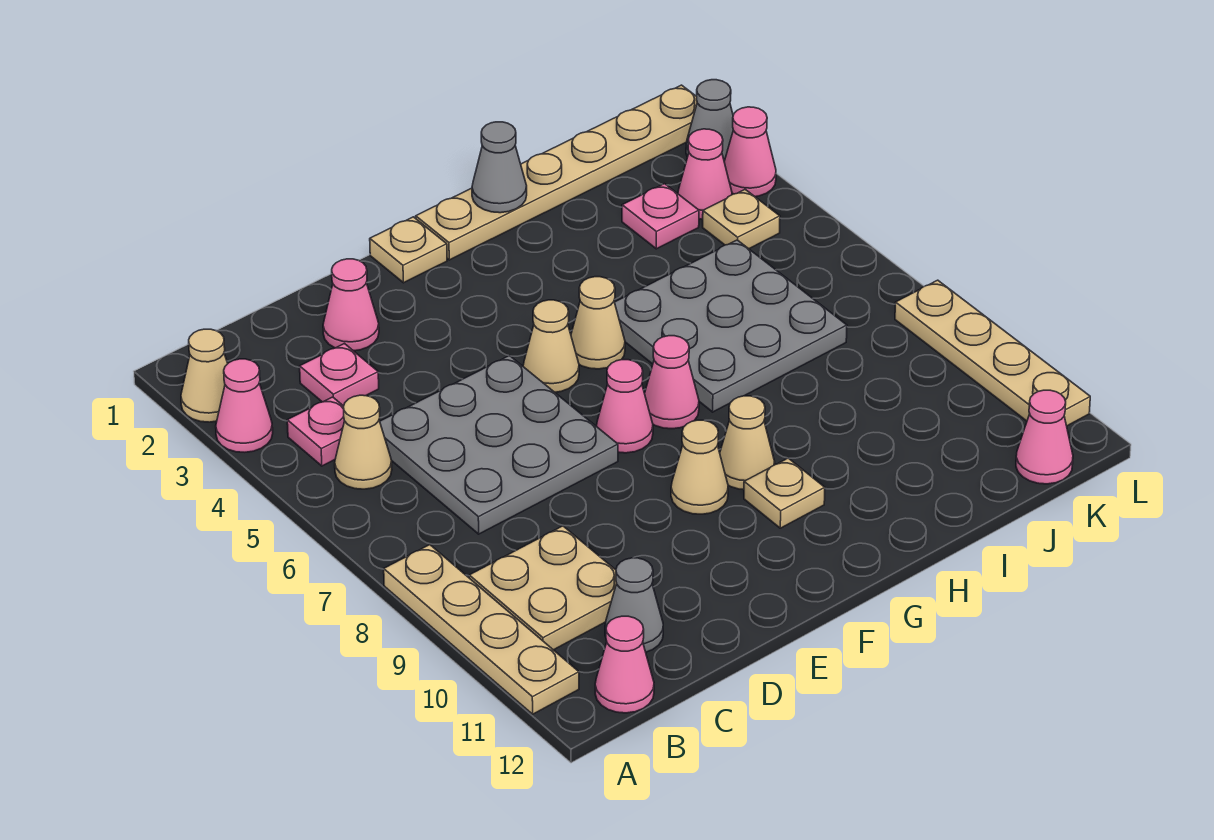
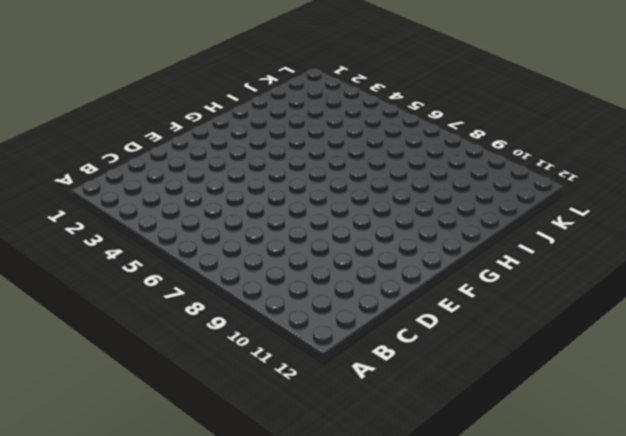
none -> tan cone A2 level 1
none -> pink cone A3 level 1
none -> tan plate A8:A11 level 1

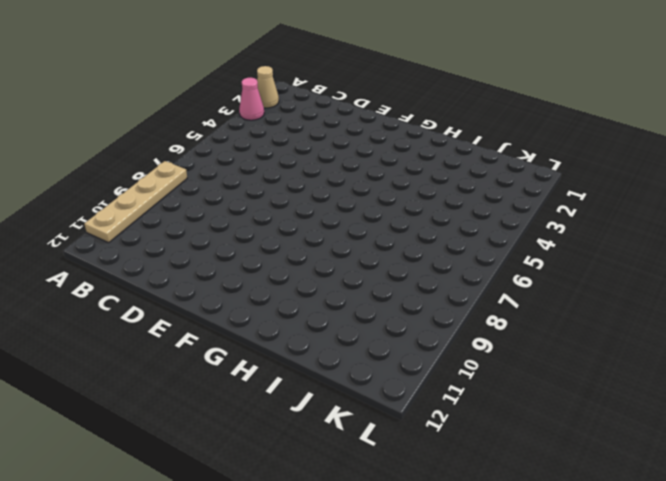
none -> pink plate B4 level 1
none -> tan cone B5 level 1
none -> tan plate B9:C10 level 1

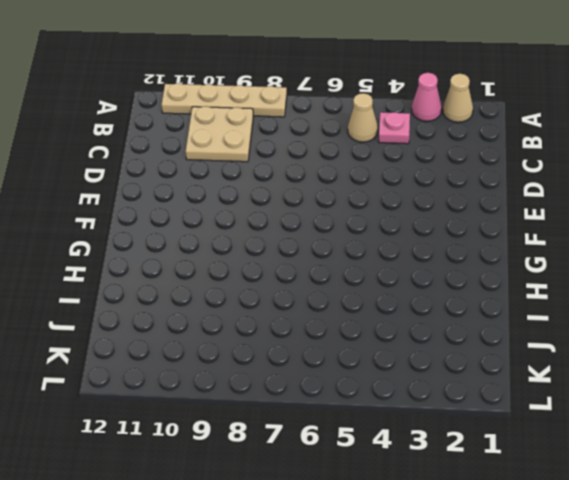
none -> pink cone B12 level 1
none -> pink plate C3 level 1
none -> grey plate C5:E7 level 1

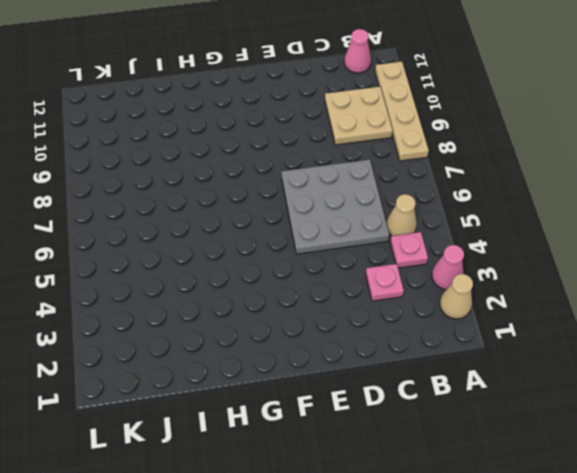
none -> grey cone C11 level 1
none -> pink cone D2 level 1
none -> tan plate F1 level 1

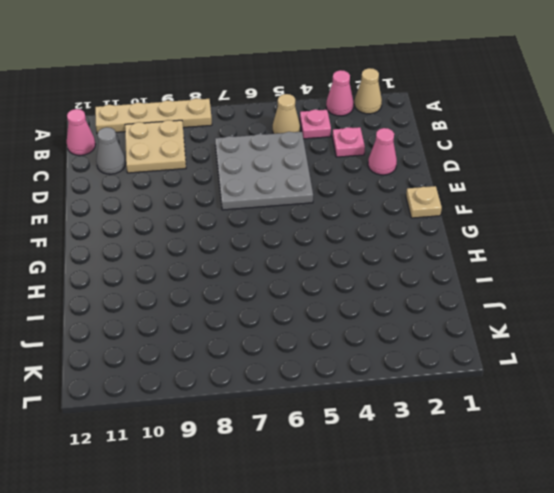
none -> tan cone F5 level 1
none -> pink cone F7 level 1
none -> tan cone F9 level 1

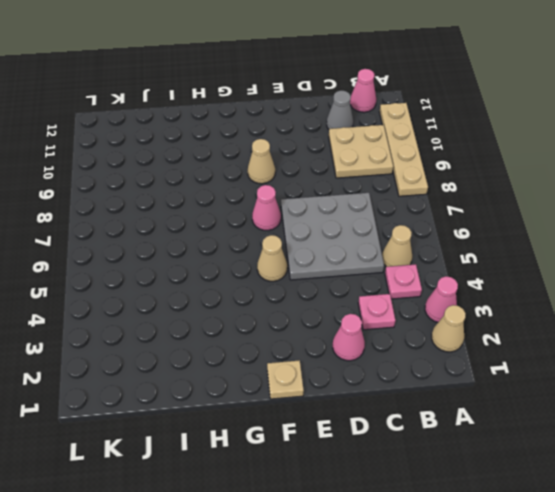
none -> tan plate G1:L1 level 1
none -> tan cone G5 level 1
none -> pink cone G7 level 1

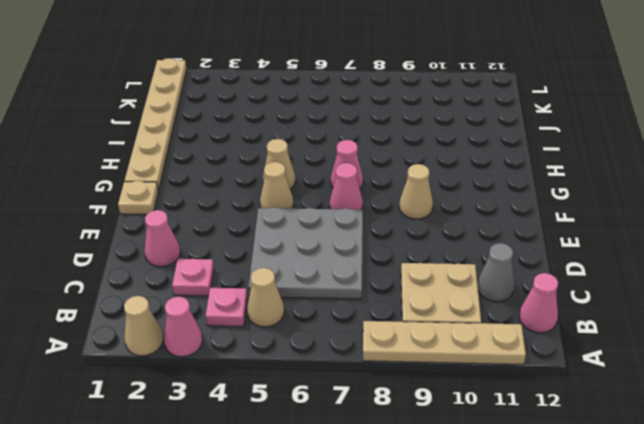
none -> tan cone G9 level 1
none -> tan plate G10 level 1
none -> grey plate H5:J7 level 1

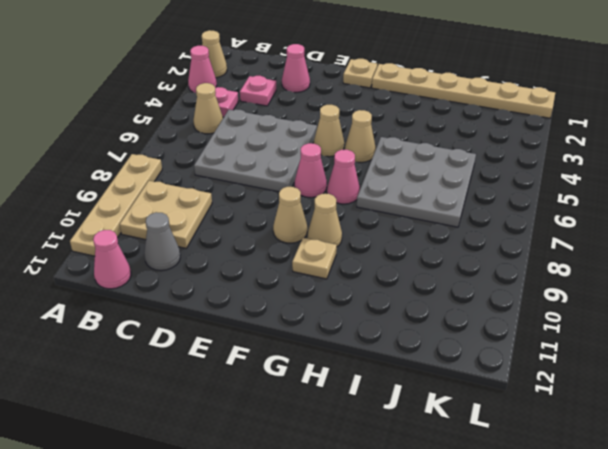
none -> pink plate J3 level 1
none -> pink cone K3 level 1
none -> tan plate K4 level 1

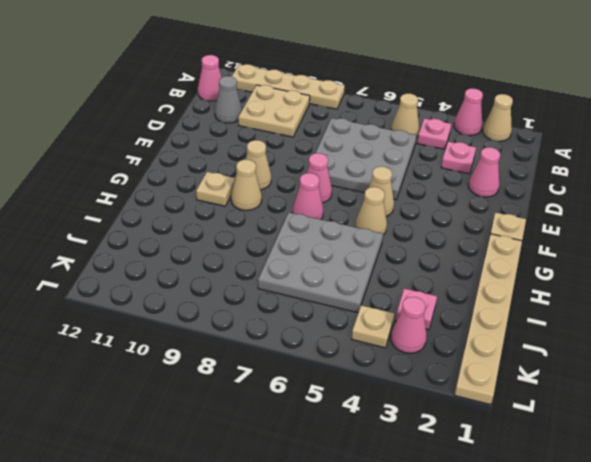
none -> pink cone K12 level 1
none -> grey cone L2 level 1
none -> pink cone L3 level 1

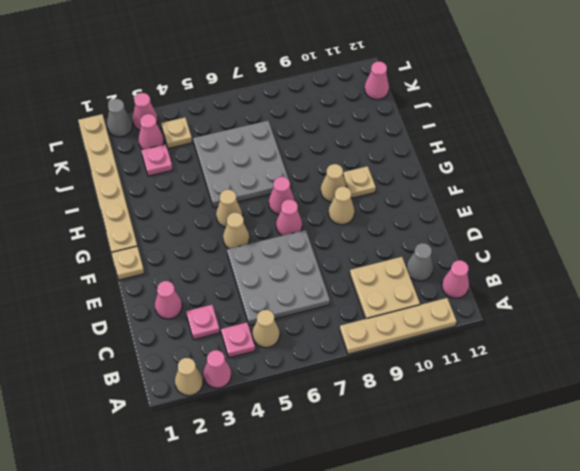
none -> tan plate L8:L11 level 1
none -> grey cone H1 level 2

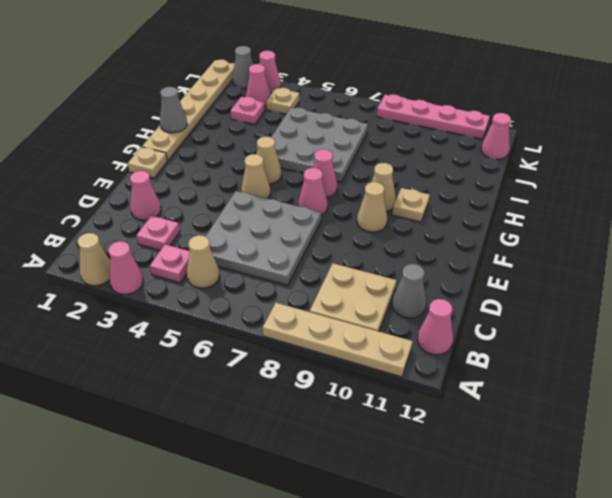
pink plate L8:L11 level 1 -> tan plate L8:L11 level 1

